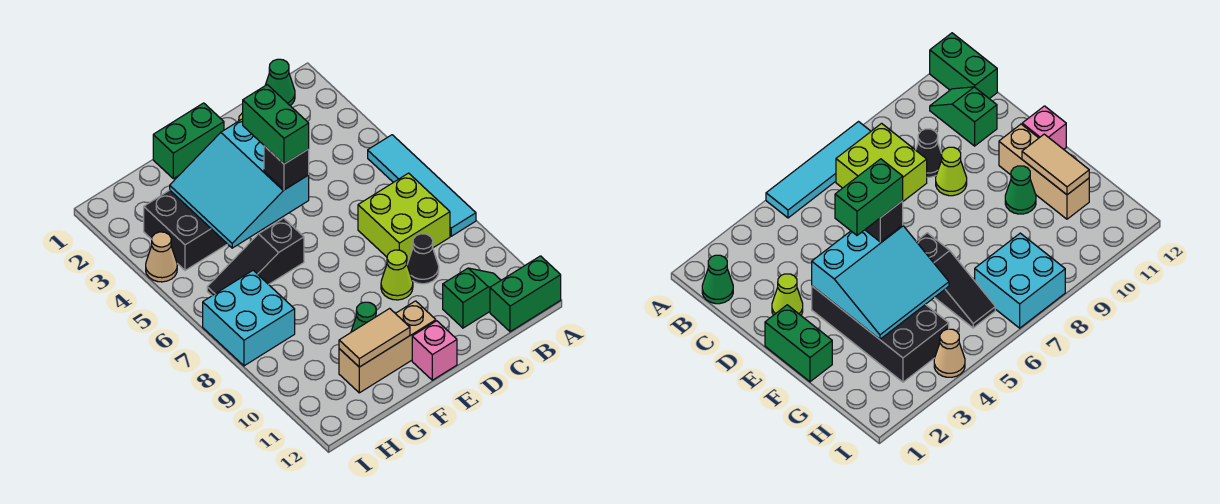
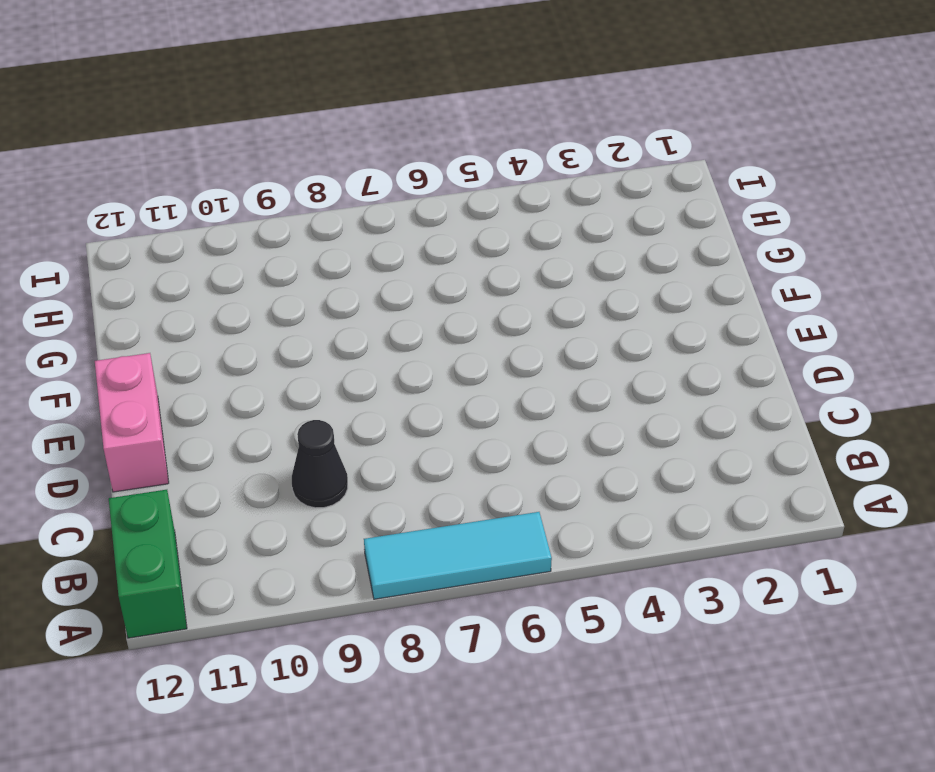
cyan tile A6:A8 level 1 -> cyan tile A5:A8 level 1
pink brick D12:E12 level 1 -> pink brick E12 level 1
none -> green cone B1 level 1
none -> lime brick B7:C8 level 1
none -> green slope B11:C11 level 1 top C

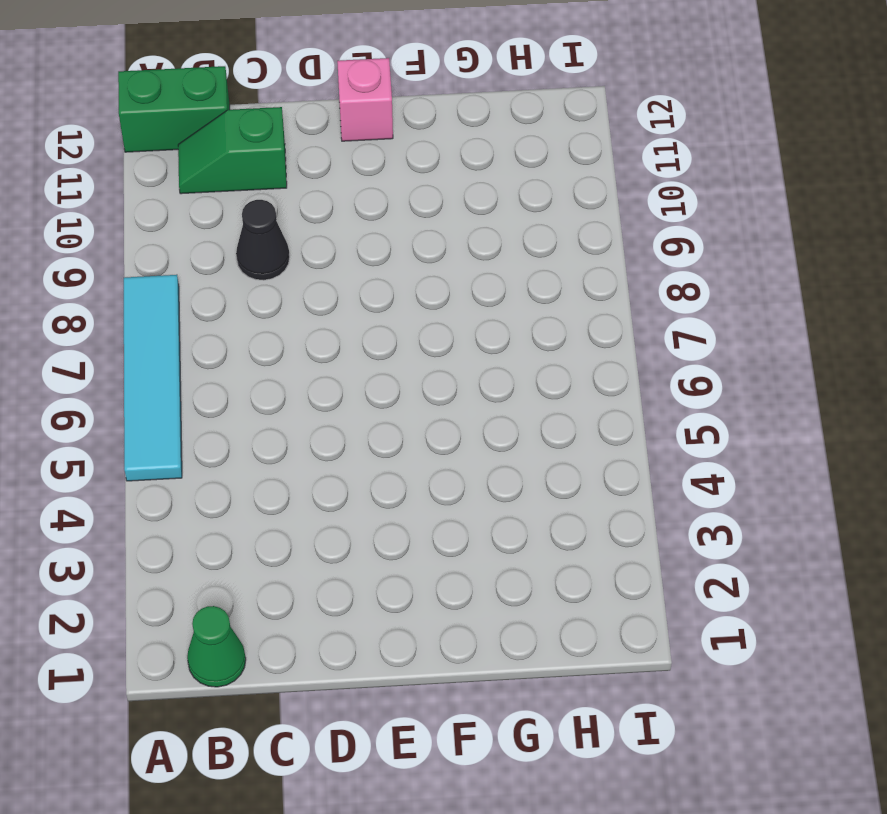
none -> lime brick B7:C8 level 1
none -> lime cone D2 level 1
none -> lime cone D9 level 1

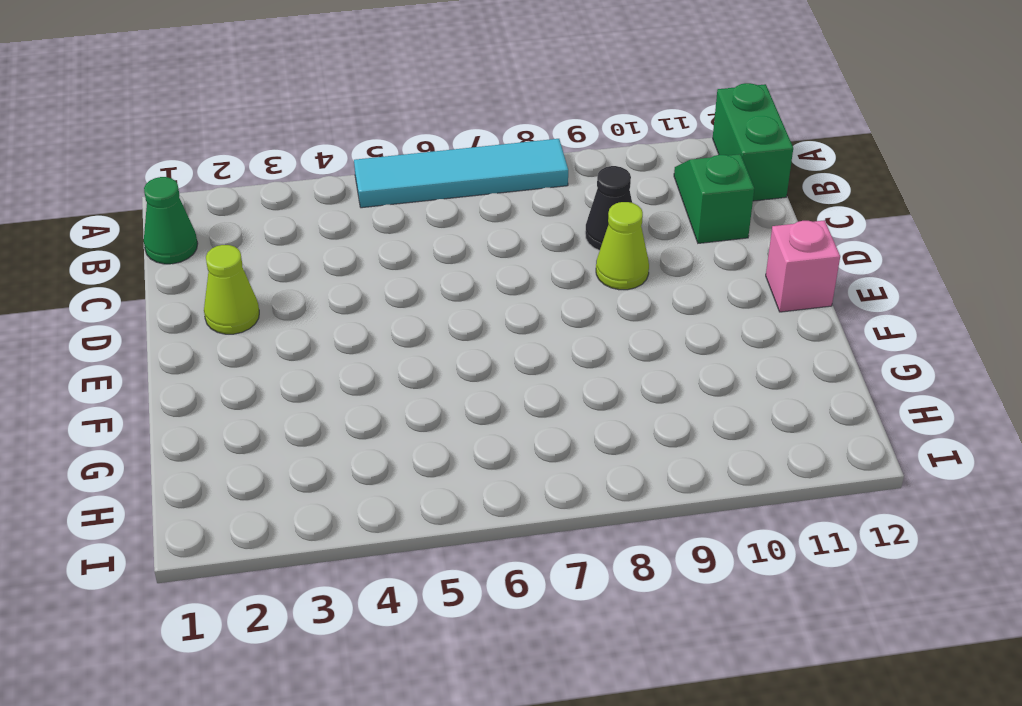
none -> lime brick B7:C8 level 1
none -> green brick E1:F1 level 1
none -> black brick E3:H4 level 1

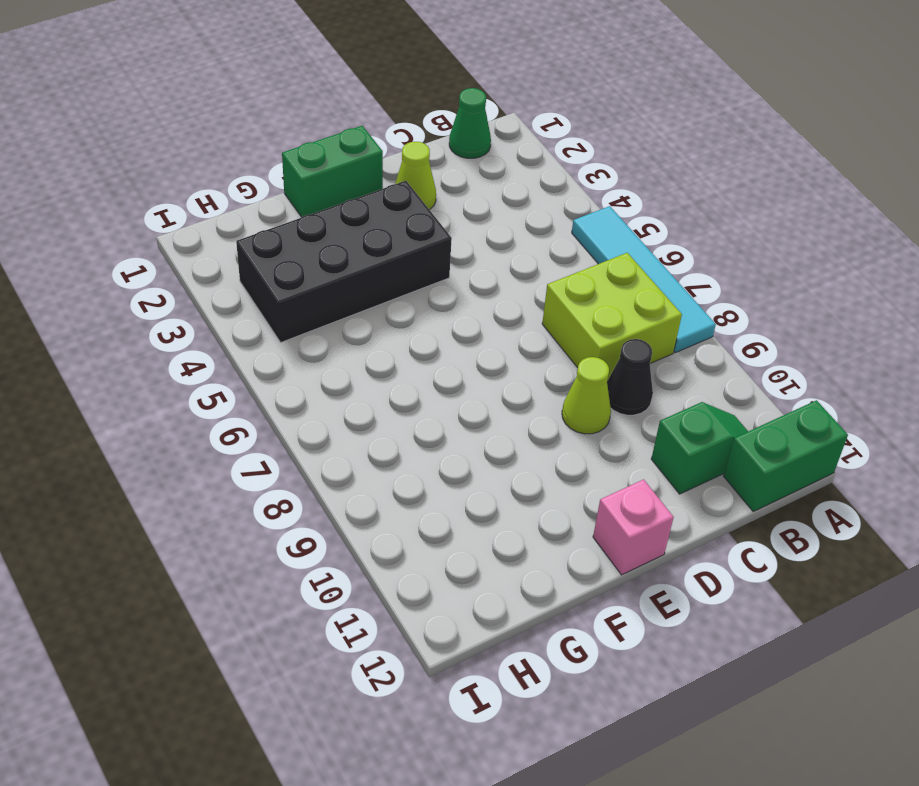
none -> tan brick E11:G11 level 1
none -> black slope F6:H6 level 1 top F
none -> green cone F10 level 1

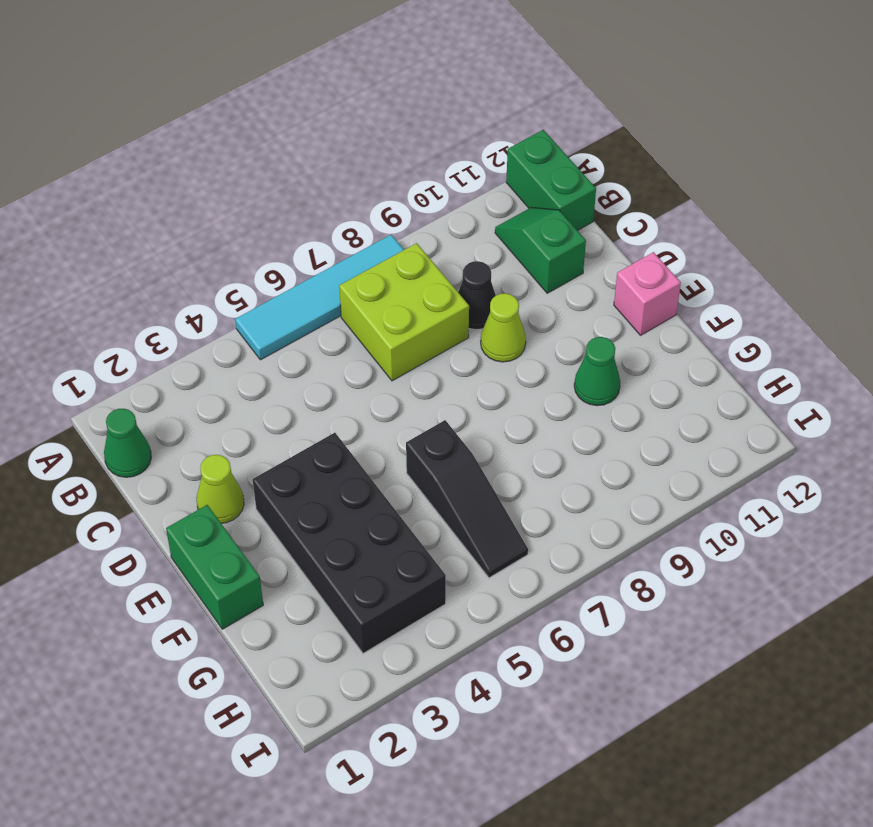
none -> tan brick E11:G11 level 1
none -> cyan brick H7:I8 level 1
none -> tan cone I4 level 1

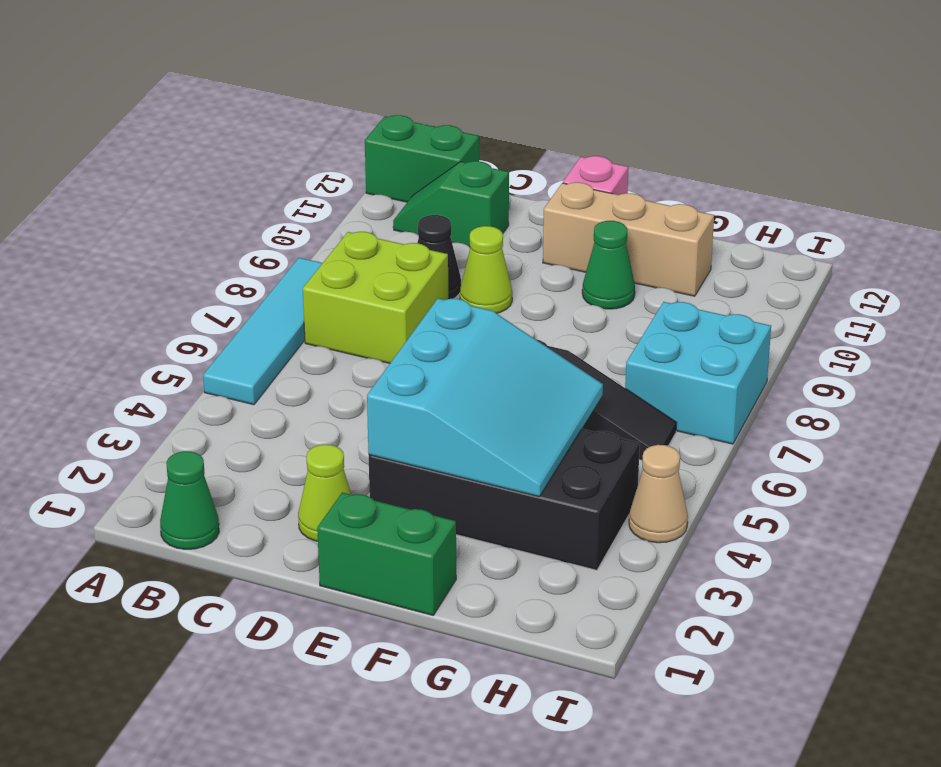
none -> tan tile F11:G11 level 2
none -> black brick E5 level 3
none -> green brick E4:E5 level 4

